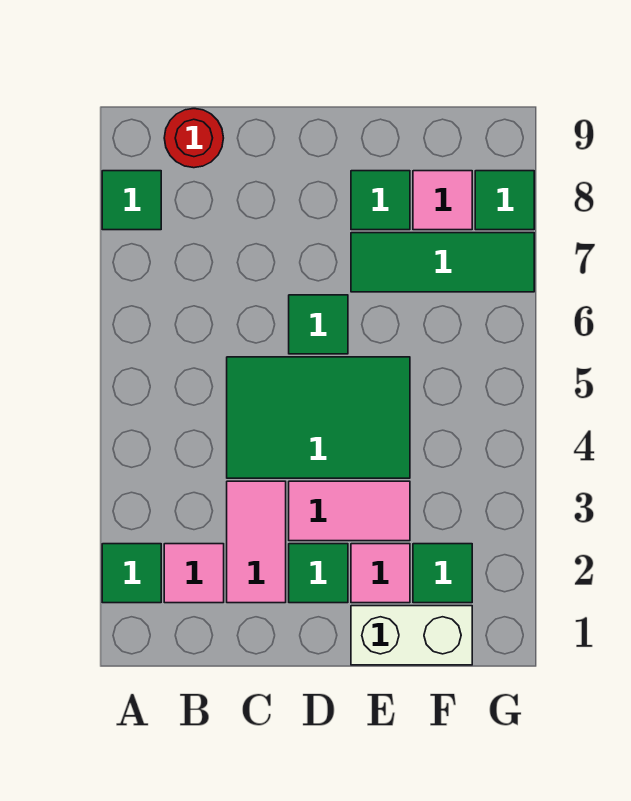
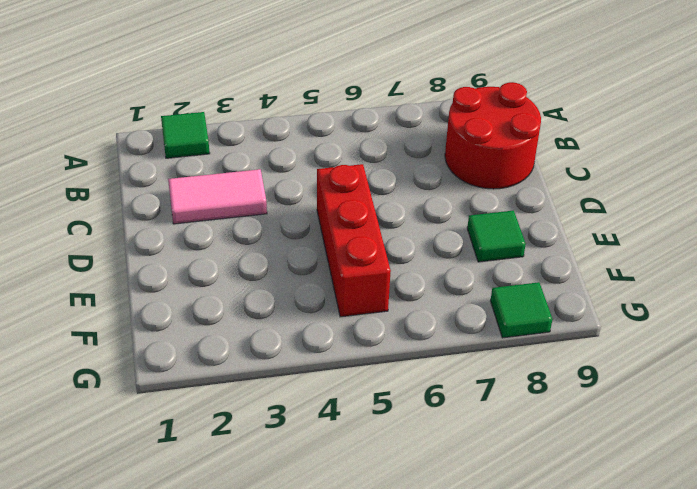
red round brick B8:C9 level 1 -> red round brick B9 level 1
red brick D5:F5 level 1 -> green tile C4:E5 level 1
none -> green tile A8 level 1
none -> pink tile B2 level 1
none -> green tile D2 level 1

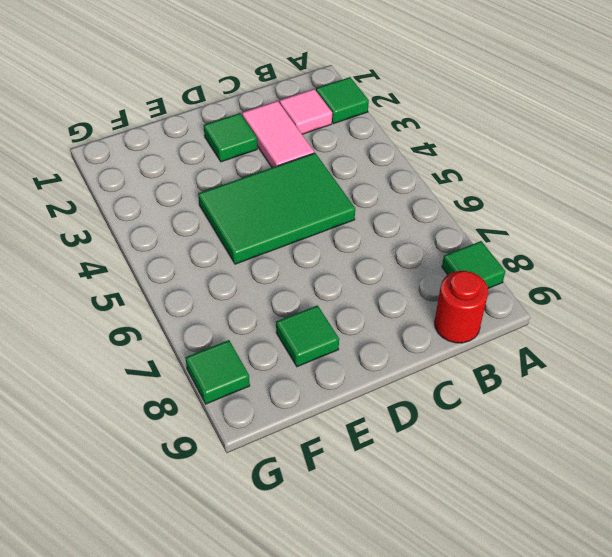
none -> pink tile D3:E3 level 1
none -> green tile D6 level 1
none -> white brick E1:F1 level 1

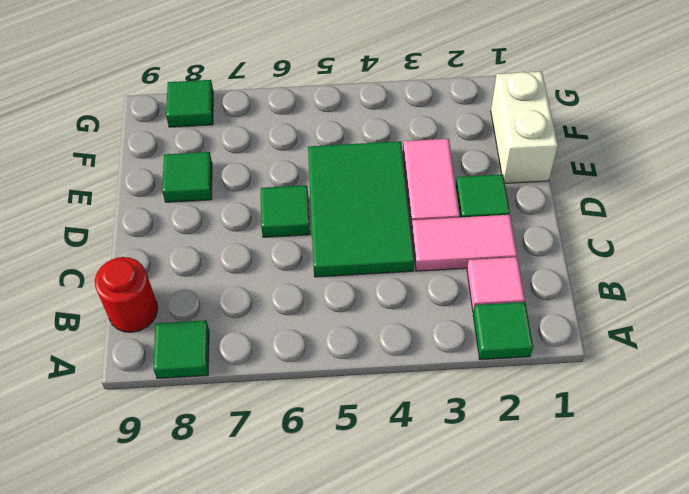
none -> pink tile E2 level 1
none -> green tile E7:G7 level 1
none -> green tile F2 level 1

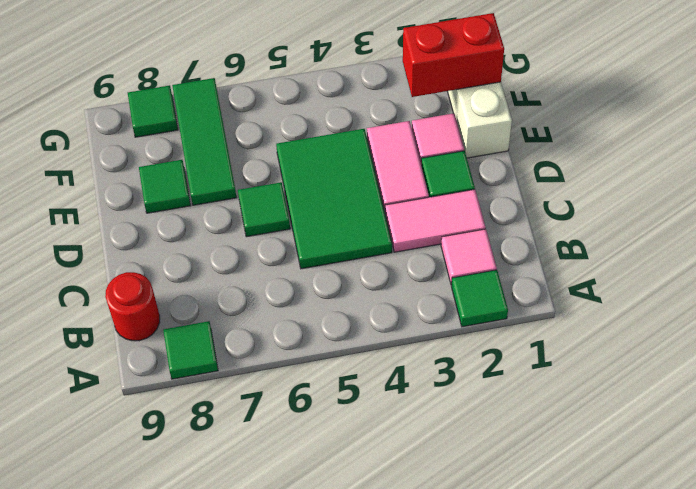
red brick F1:F2 level 2 -> none
none -> green tile F2 level 1
none -> pink tile F8 level 1

